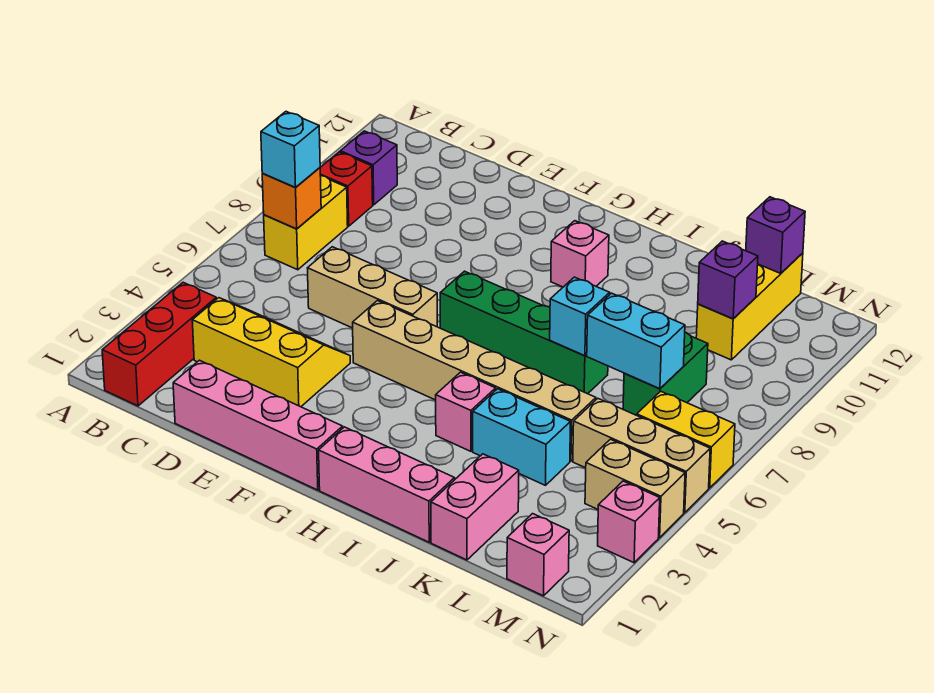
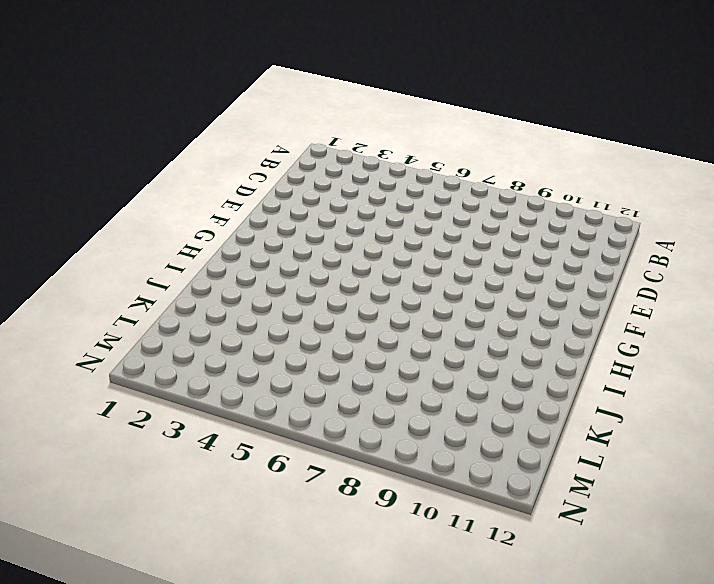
none -> red brick B1:B3 level 1
none -> yellow brick B7:B8 level 1
none -> red brick B9 level 1

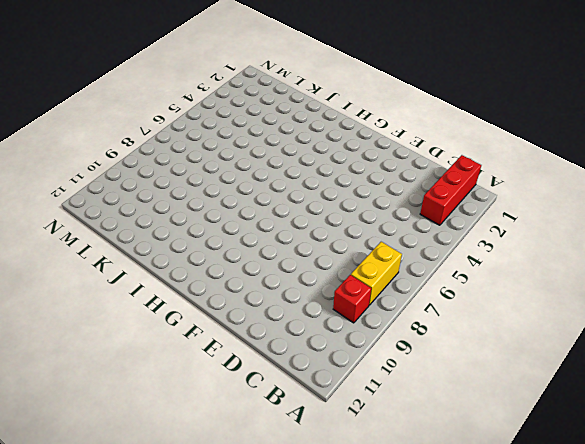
none -> purple brick B10 level 1
none -> yellow slope C3:E4 level 1 top 3
none -> pink brick D1:G1 level 1

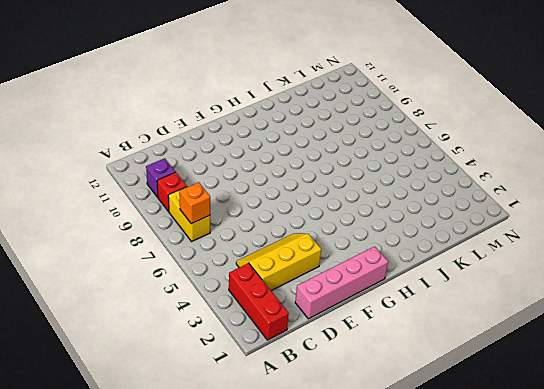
none -> tan brick D6:F6 level 1
none -> tan brick F5:K5 level 1
none -> green brick G7:J7 level 1

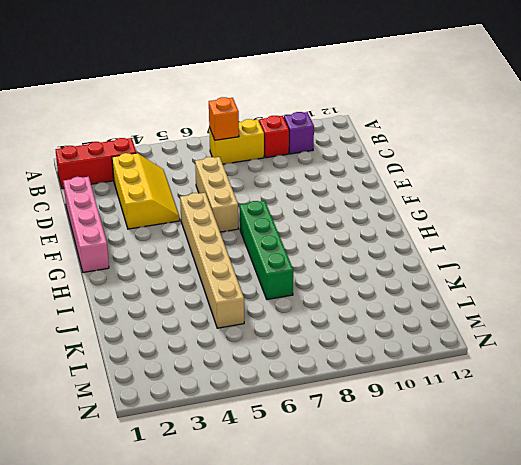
none -> pink brick H1:J1 level 1
none -> pink brick H10 level 1
none -> pink brick I4 level 1

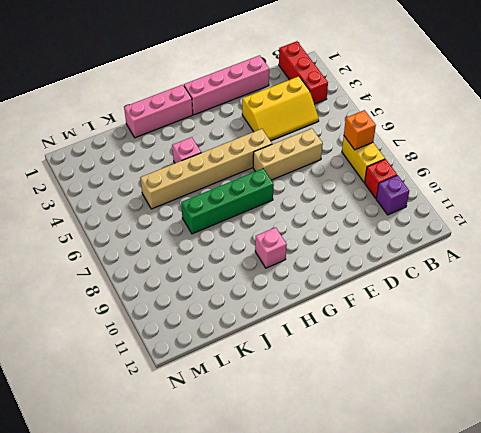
none -> cyan brick J4:K4 level 1
none -> pink brick K1:K2 level 1
none -> tan brick L5:N5 level 1

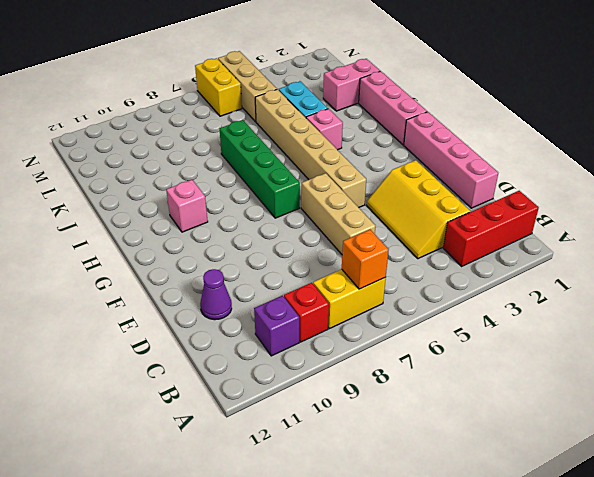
purple cone D11 level 1 -> none
none -> green brick L7:L8 level 1
none -> yellow brick L10:L12 level 1
none -> pink brick M1 level 1

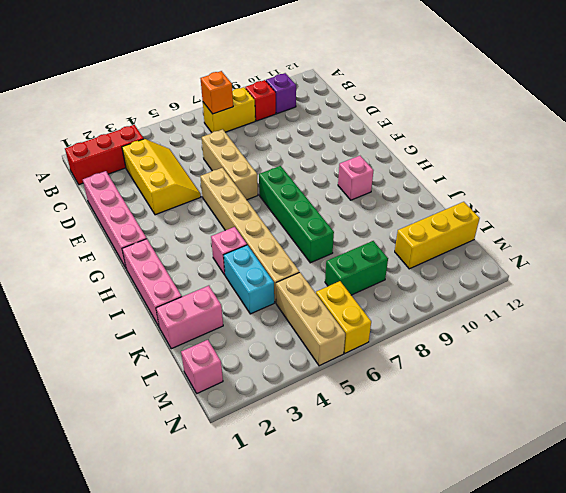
none -> tan brick M4:N4 level 1
none -> pink brick N3 level 1
none -> cyan brick J7 level 2

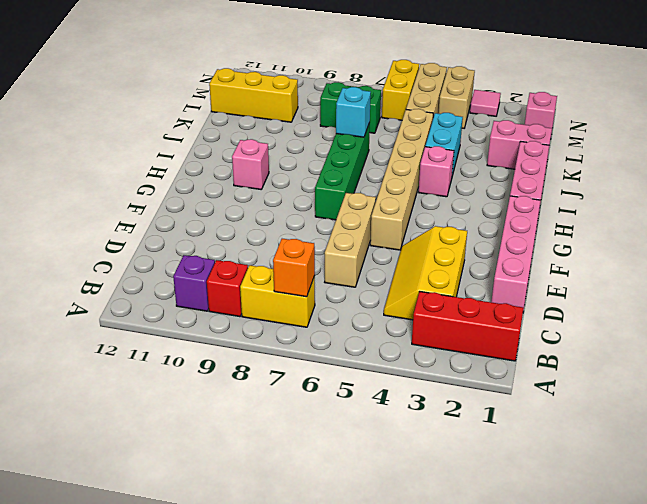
pink tile N3 level 1 -> pink brick N3 level 1
none -> cyan brick K7:L7 level 2
none -> purple brick L10 level 2
none -> purple brick L12 level 2

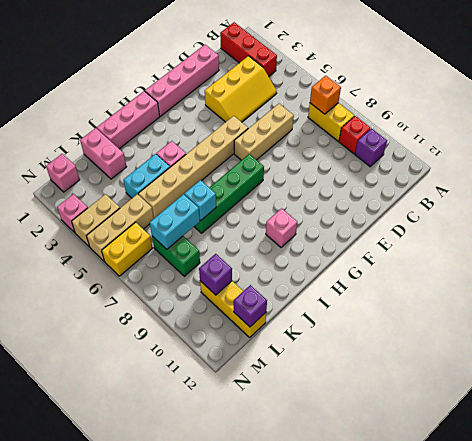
none -> cyan brick B7 level 3

